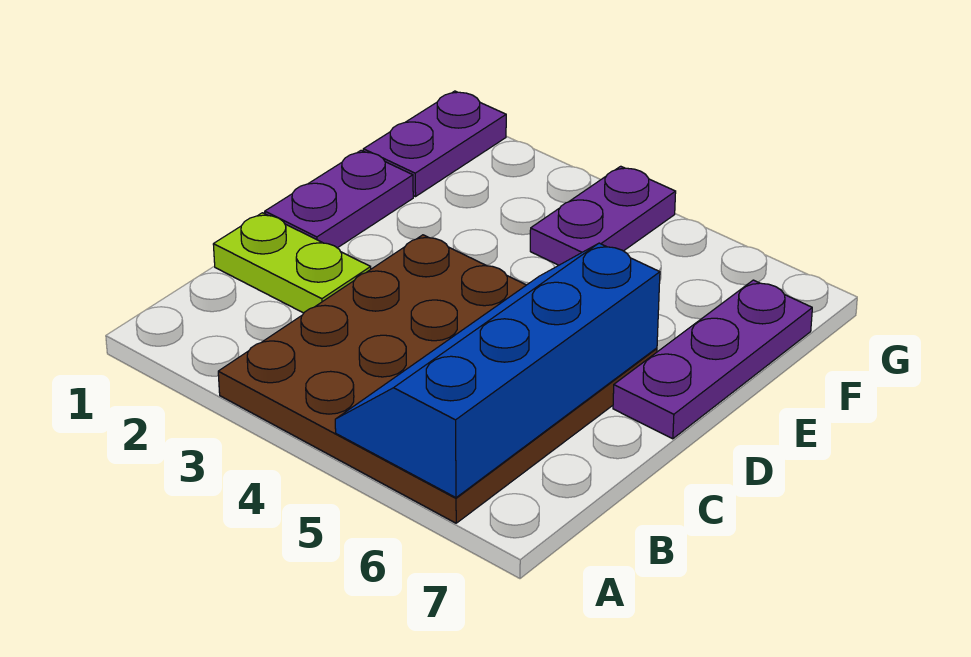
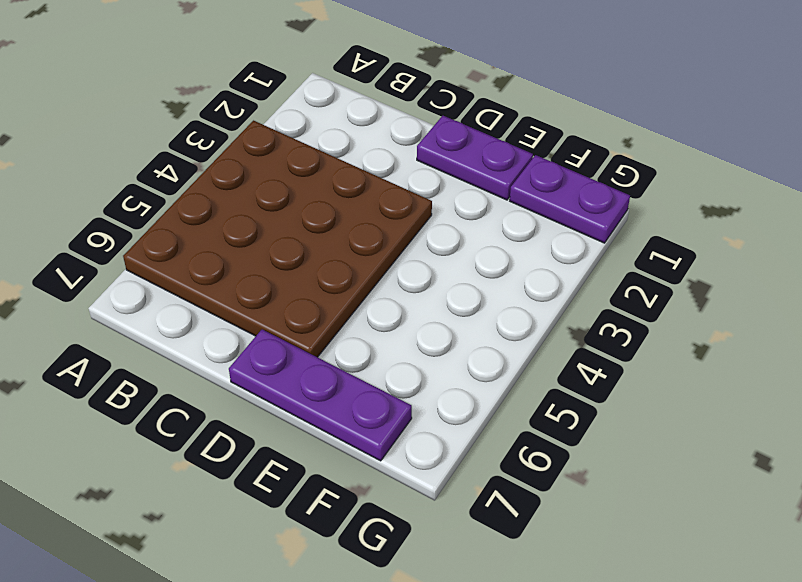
none -> lime plate C1:C2 level 1
none -> purple plate F4:G4 level 1

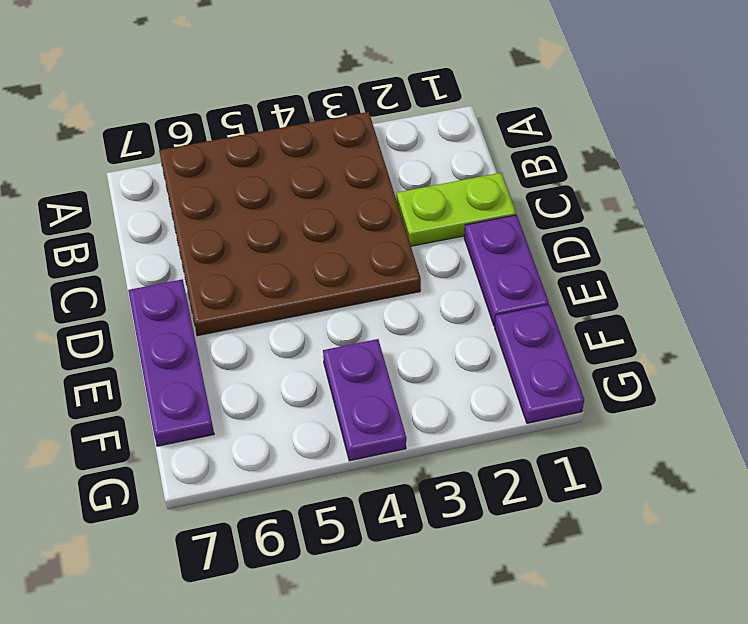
none -> blue slope A5:D6 level 2 top 6

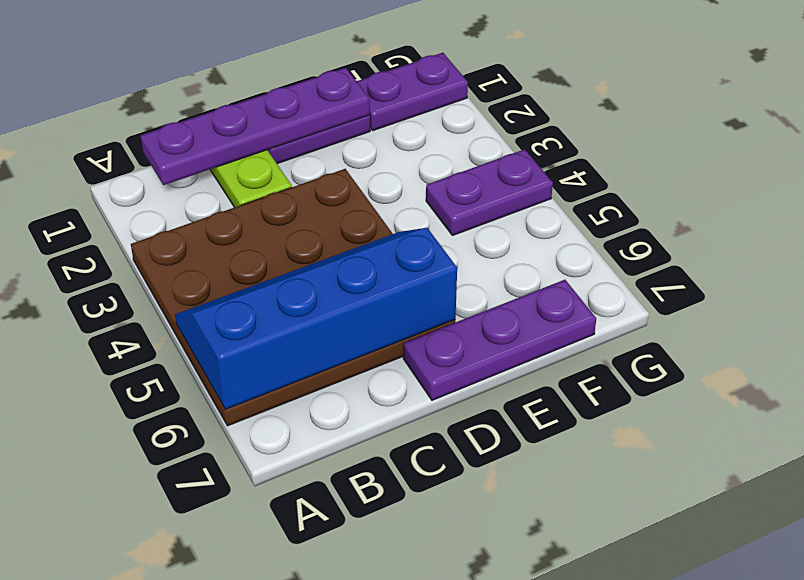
purple plate B1:E1 level 2 -> none

